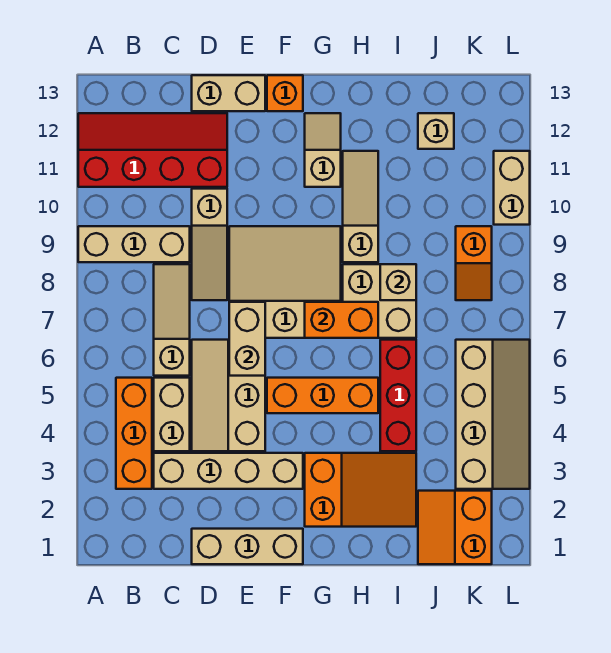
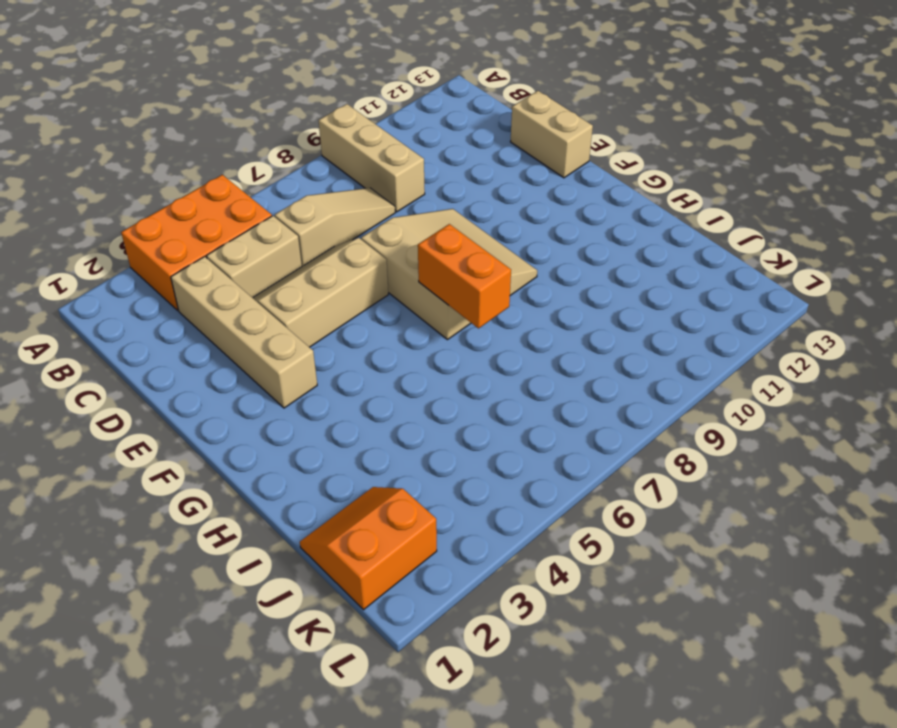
orange brick A3:B5 level 1 -> orange brick B3:B5 level 1
none -> red slope A11:D12 level 1 top 11
none -> tan brick D1:F1 level 1
none -> tan slope D8:D10 level 1 top 10

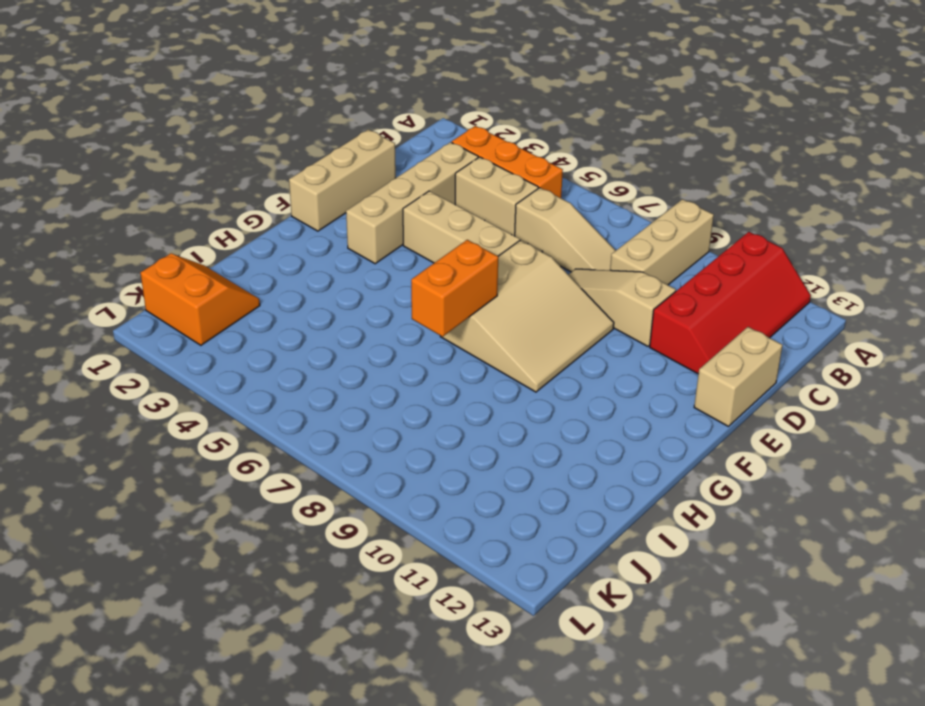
none -> orange brick F5:H5 level 1
none -> orange brick F13 level 1
none -> orange slope G2:I3 level 1 top G

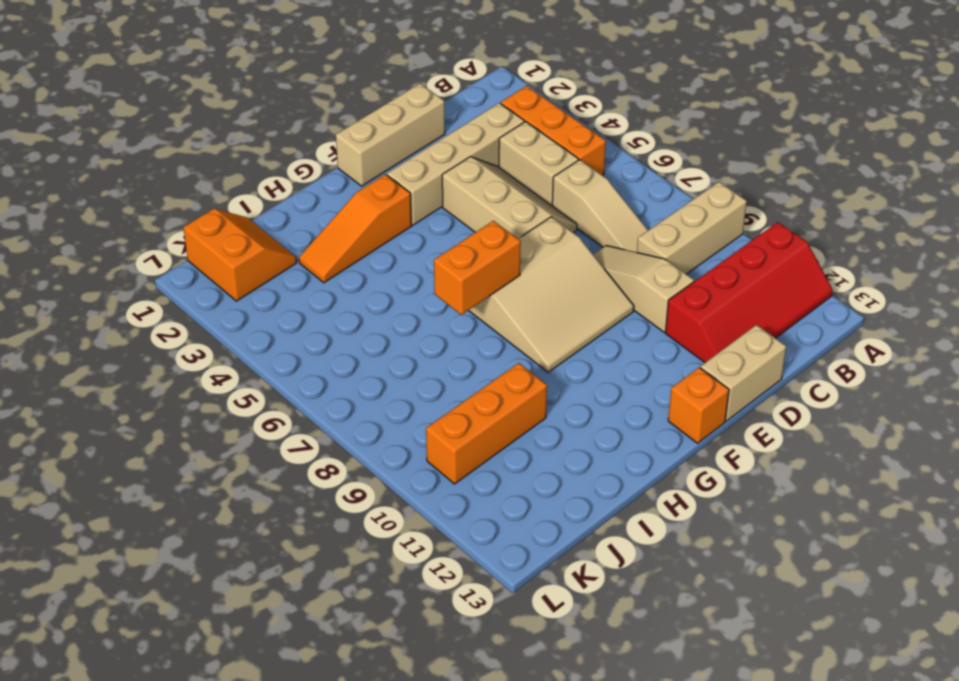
orange slope G3:I3 level 1 top G -> orange slope G2:I3 level 1 top G
orange brick I10:K10 level 1 -> orange brick F5:H5 level 1
none -> tan slope G11:G12 level 1 top 11
none -> tan brick H7:I8 level 1
none -> tan slope H9:H11 level 1 top 9

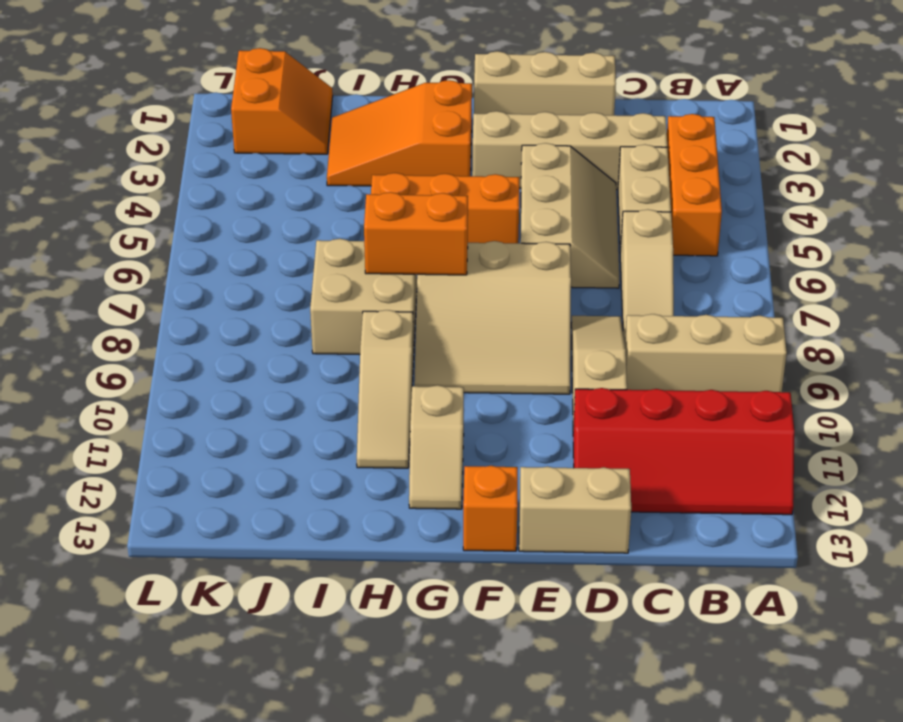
none -> red brick I4:I6 level 1
none -> tan brick J12 level 1
none -> tan slope K3:L6 level 1 top K

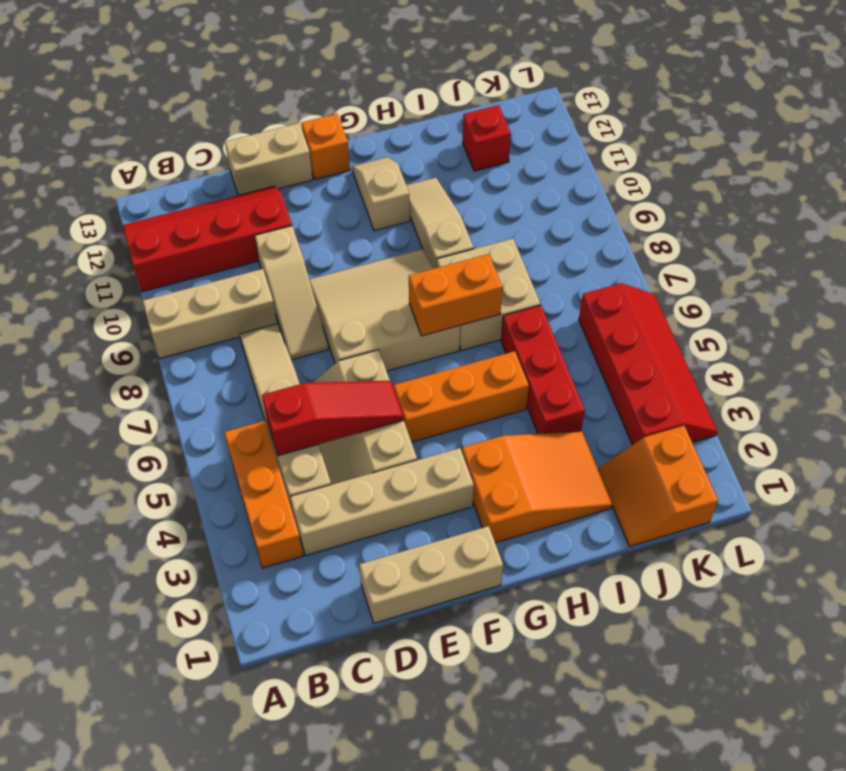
red slope C5:E5 level 2 top C -> none
red brick J12 level 1 -> tan brick J12 level 1
red slope K3:L6 level 1 top K -> tan slope K3:L6 level 1 top K
none -> orange slope K8:K9 level 1 top 9
none -> tan brick L10:L11 level 1
none -> tan brick E6:E7 level 2

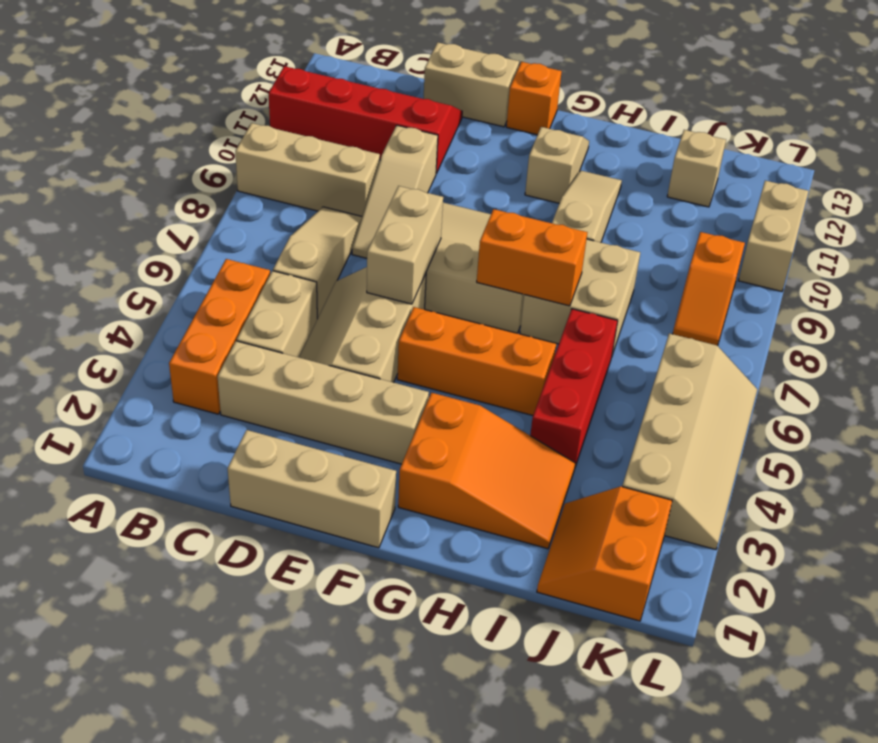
none -> tan brick I8 level 2

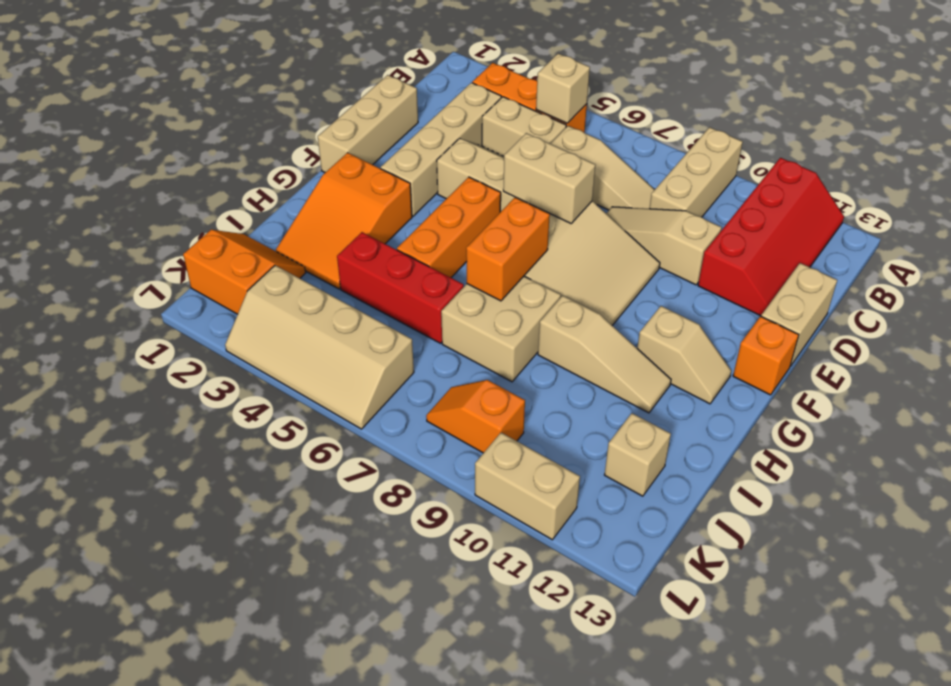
tan brick B5 level 2 -> tan brick I8 level 2

